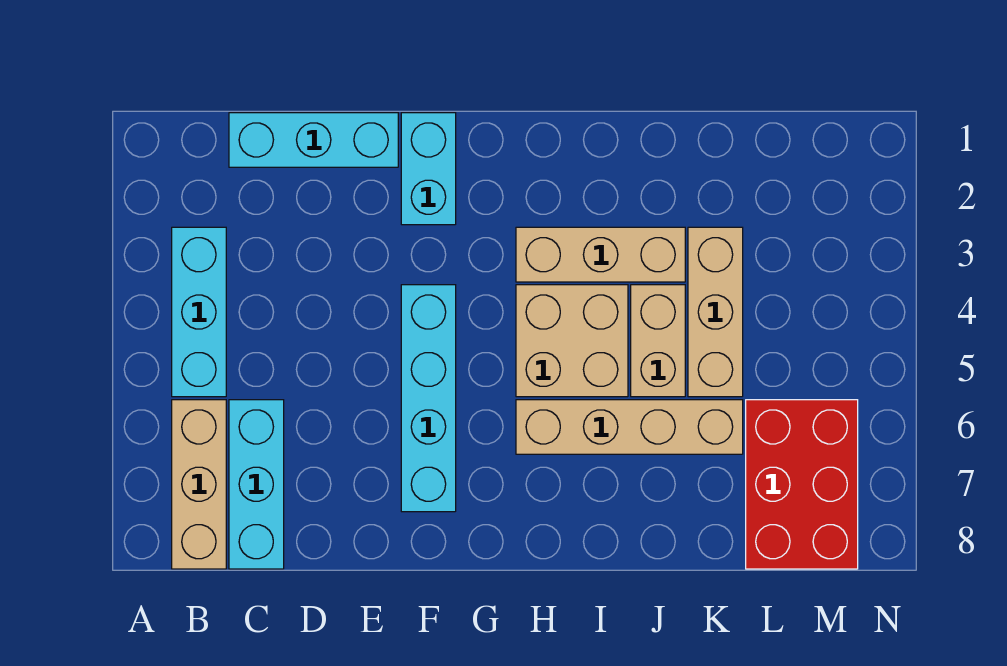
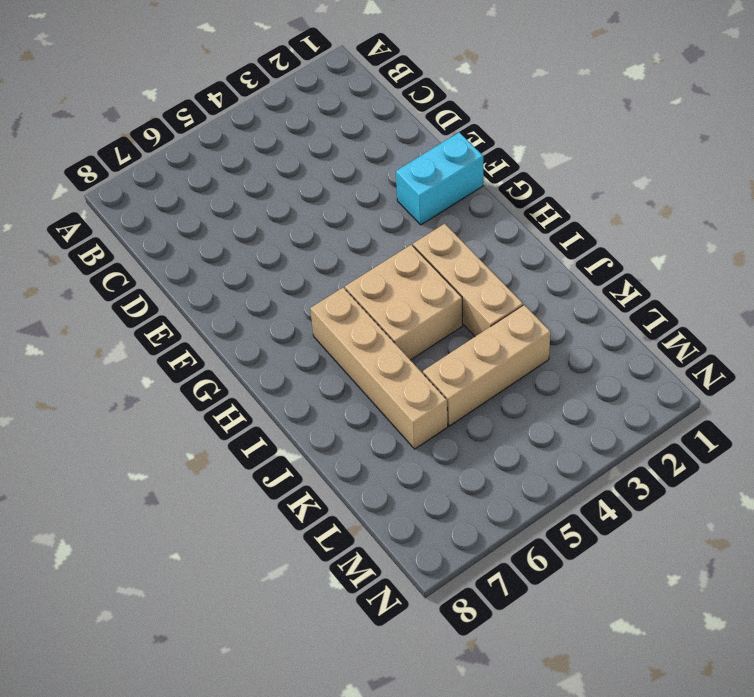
none -> cyan brick B3:B5 level 1
none -> tan brick B6:B8 level 1
none -> cyan brick C1:E1 level 1

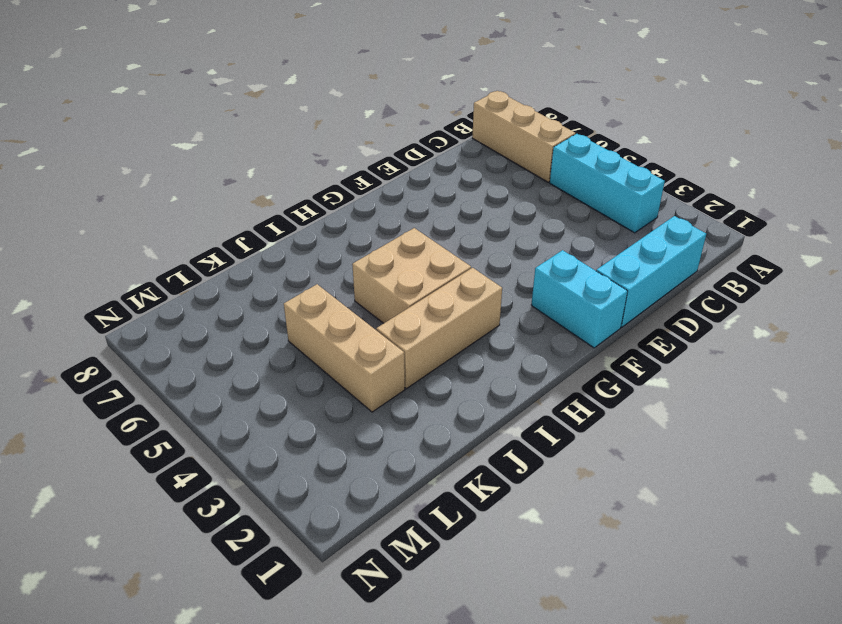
none -> cyan brick C6:C8 level 1
none -> cyan brick F4:F7 level 1
none -> tan brick H6:K6 level 1

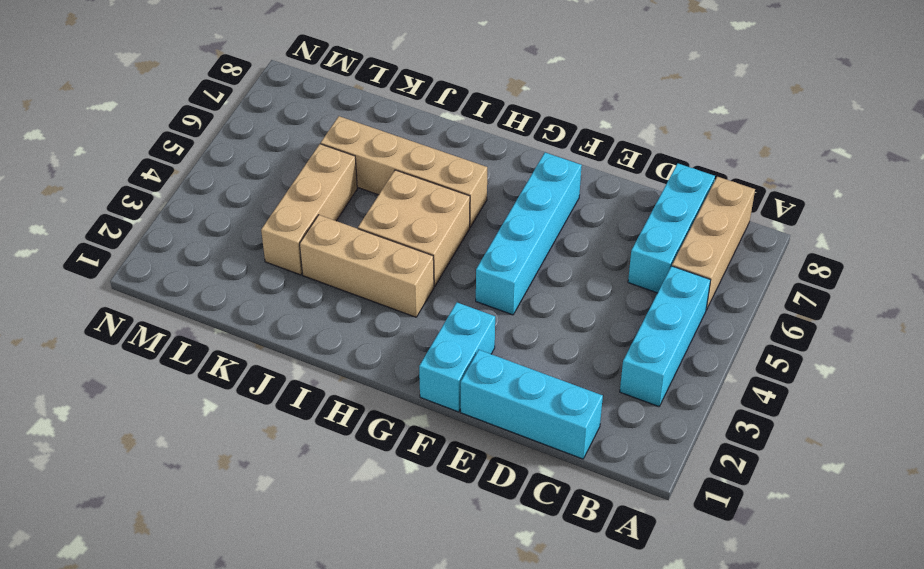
none -> tan brick J4:J5 level 1
none -> red brick L6:M8 level 1

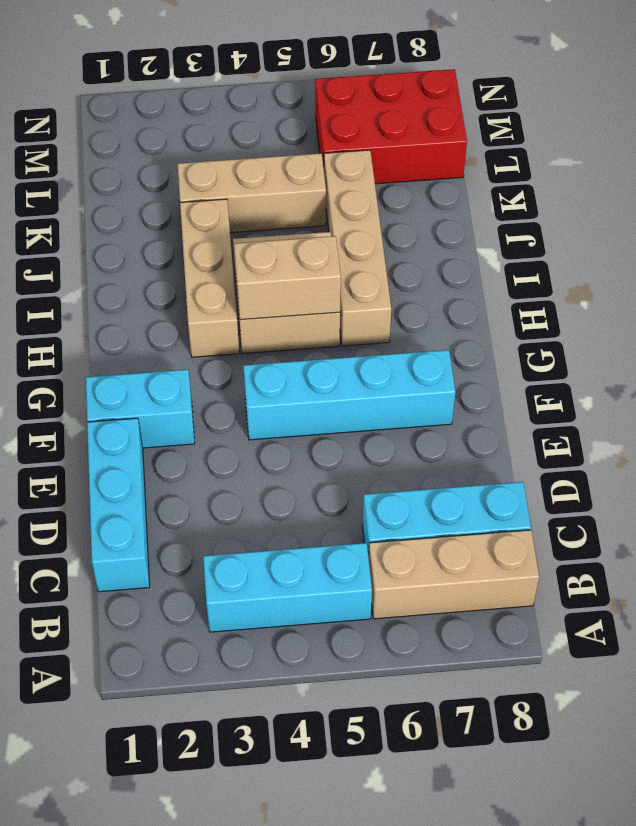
tan brick H4:H5 level 2 -> tan brick J4:J5 level 1

